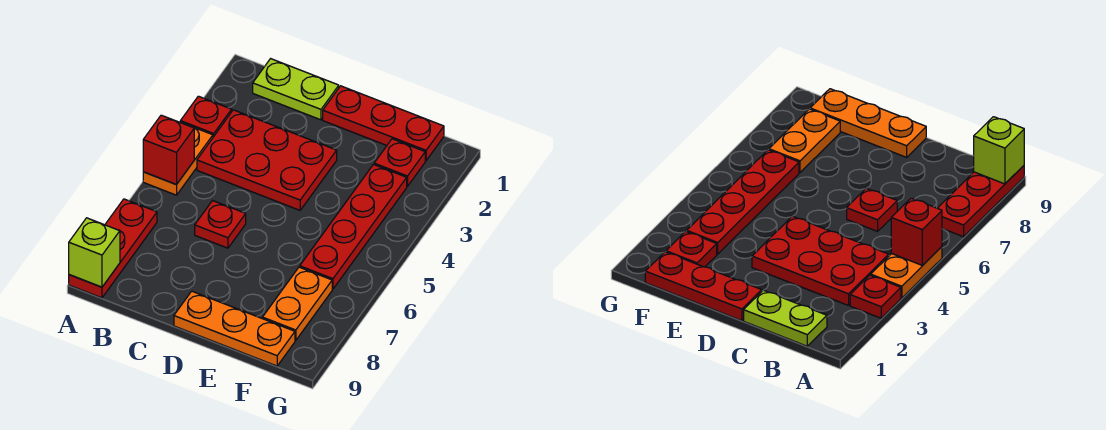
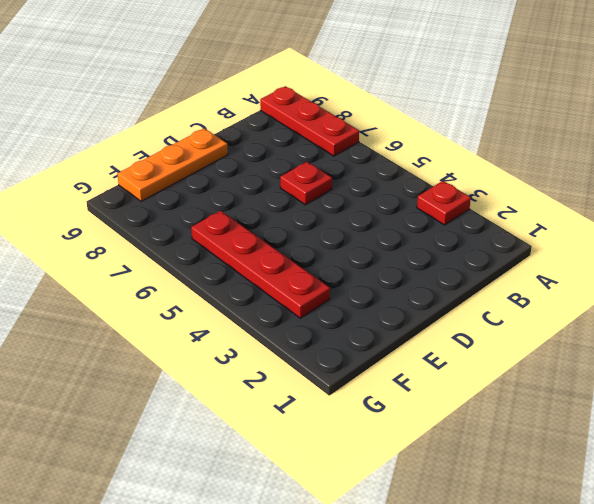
none -> orange plate A4:A5 level 1
none -> lime plate B1:C1 level 1
none -> red plate B3:D4 level 1

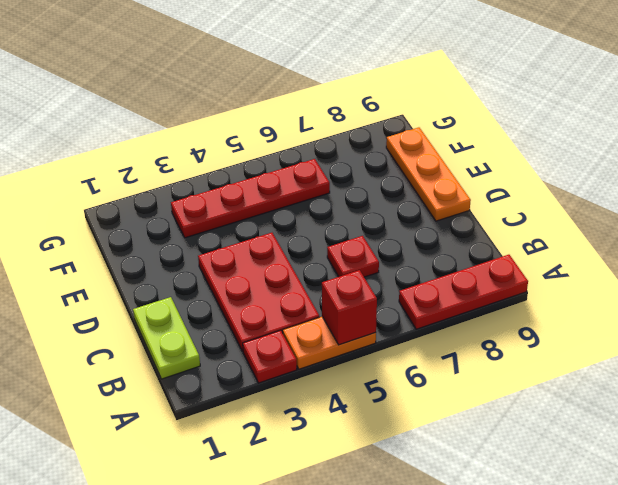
none -> red plate D1:F1 level 1
none -> red plate F2 level 1
none -> orange plate F7:F8 level 1

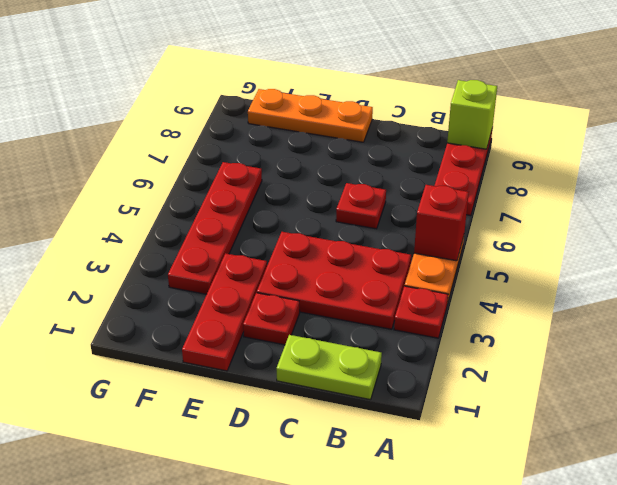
red plate D2 level 1 -> red plate F2 level 1
red plate E1:E3 level 1 -> red plate D1:F1 level 1
none -> orange plate F7:F8 level 1

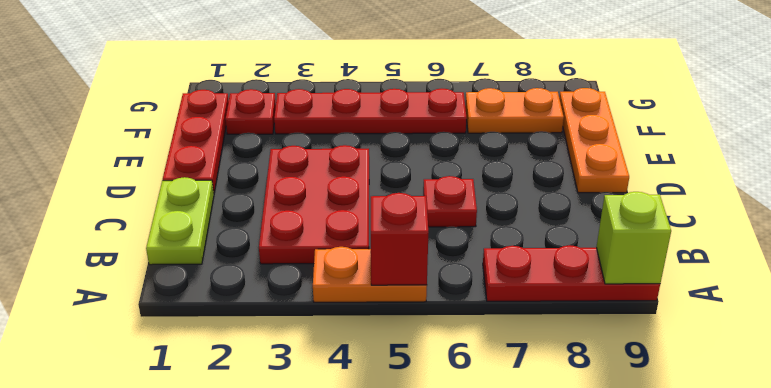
none -> red plate A3 level 1

